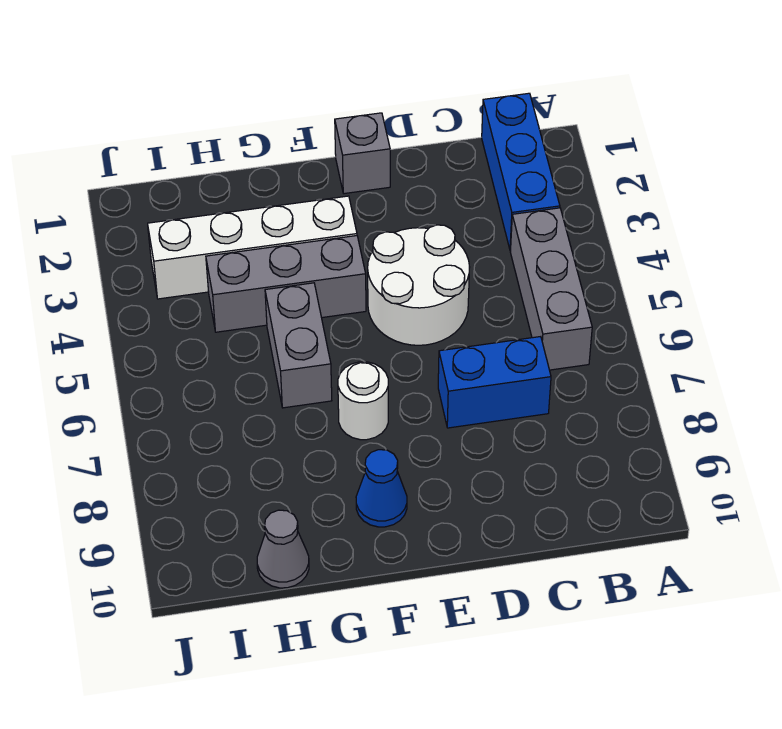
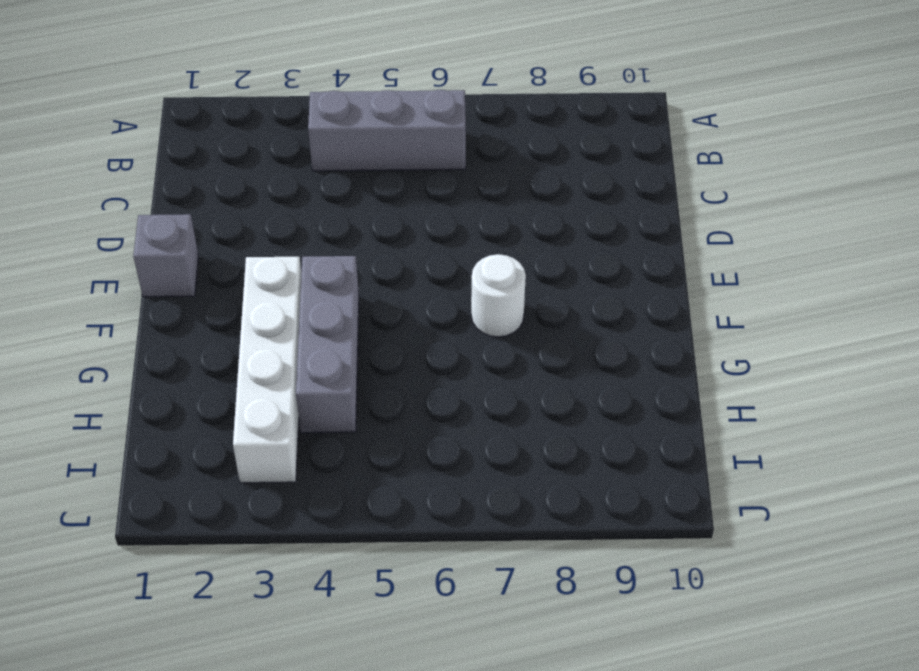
none -> blue brick B1:B3 level 1
none -> blue brick C7:D7 level 1

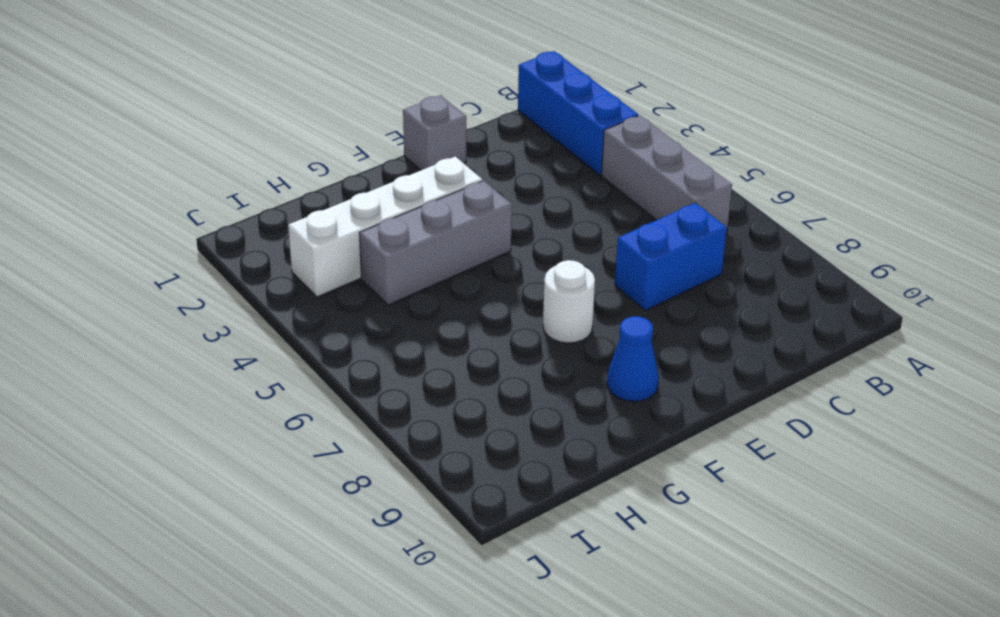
none -> white round brick D4:E5 level 1
none -> grey brick G5:G6 level 1

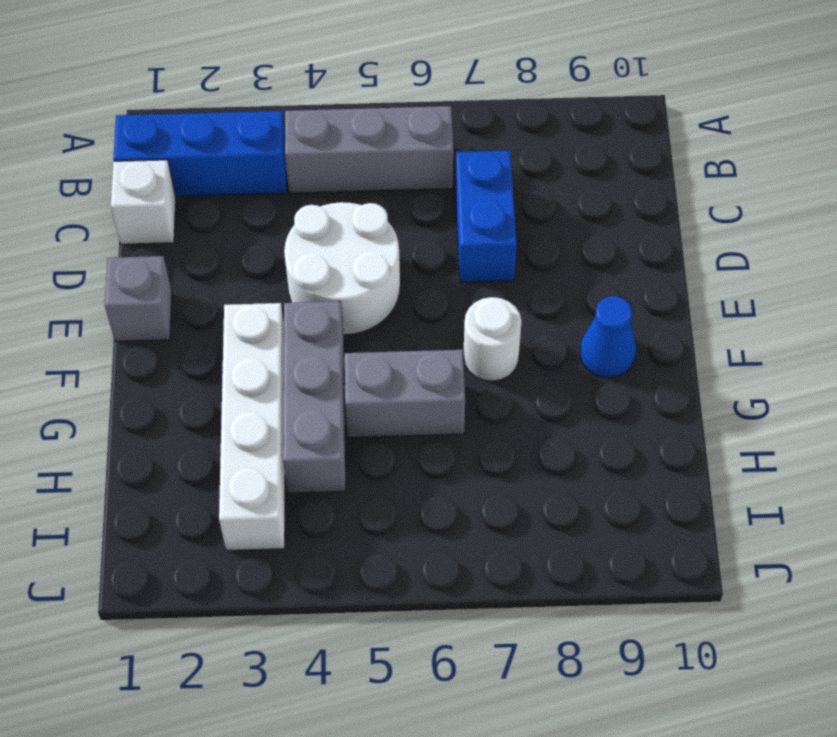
white brick C1 level 1 -> none
none -> grey cone H10 level 1

